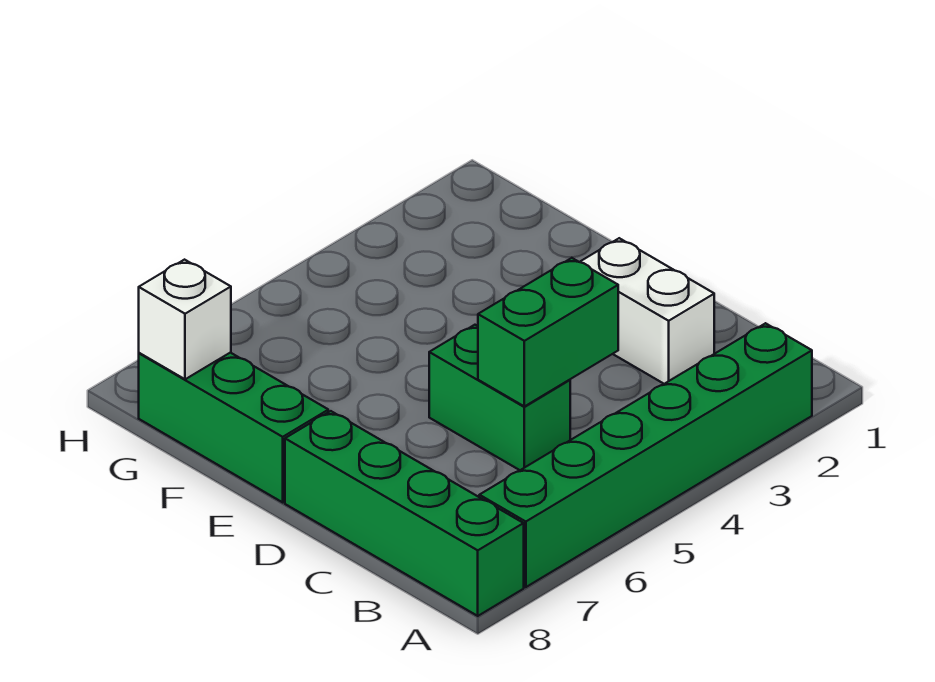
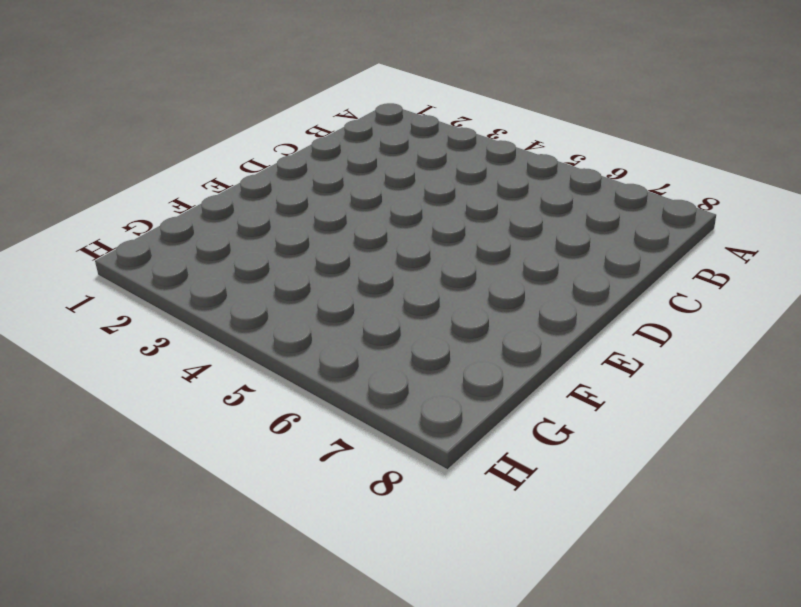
none -> green brick A2:A7 level 1
none -> green brick A8:D8 level 1

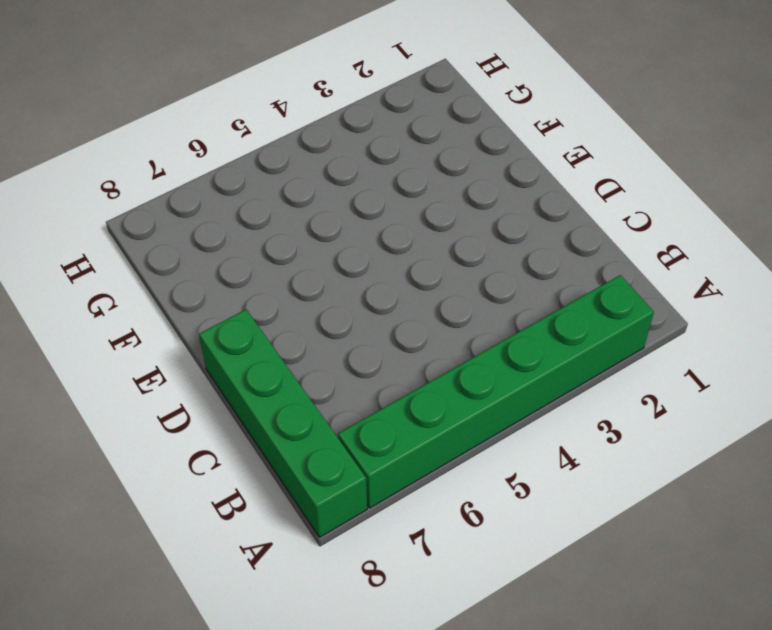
none -> white brick C2:D2 level 1
none -> green brick C5:D5 level 1

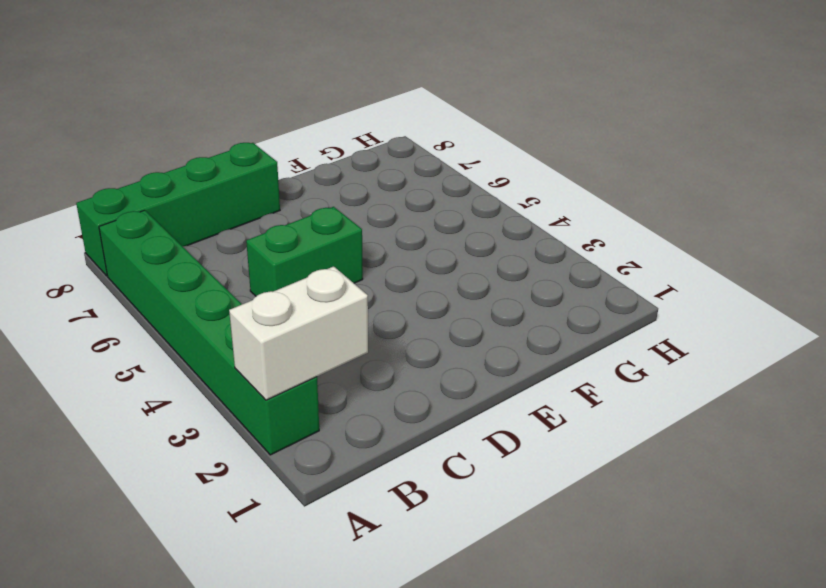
white brick A2:B2 level 2 -> white brick C2:D2 level 1
none -> green brick E8:G8 level 1
none -> green brick C4:C5 level 2

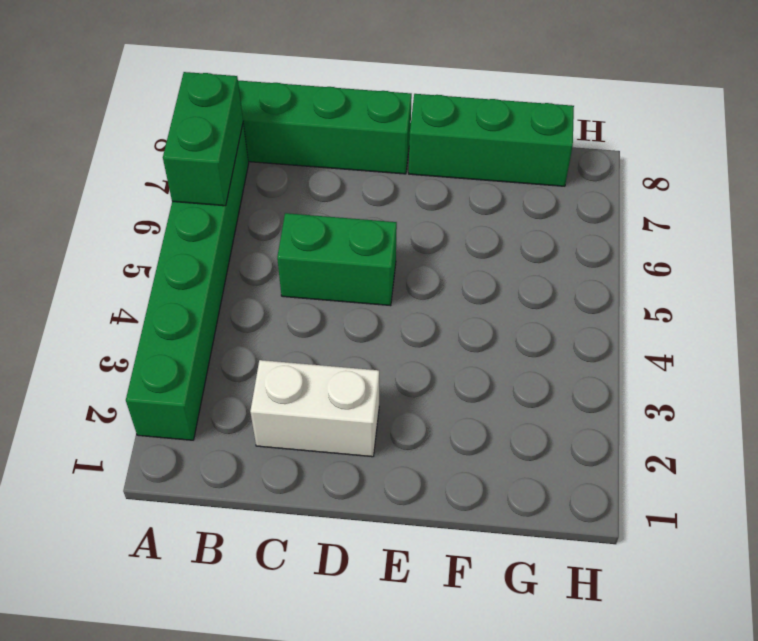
green brick A6:A7 level 2 -> green brick C4:C5 level 2
none -> white brick G8 level 2

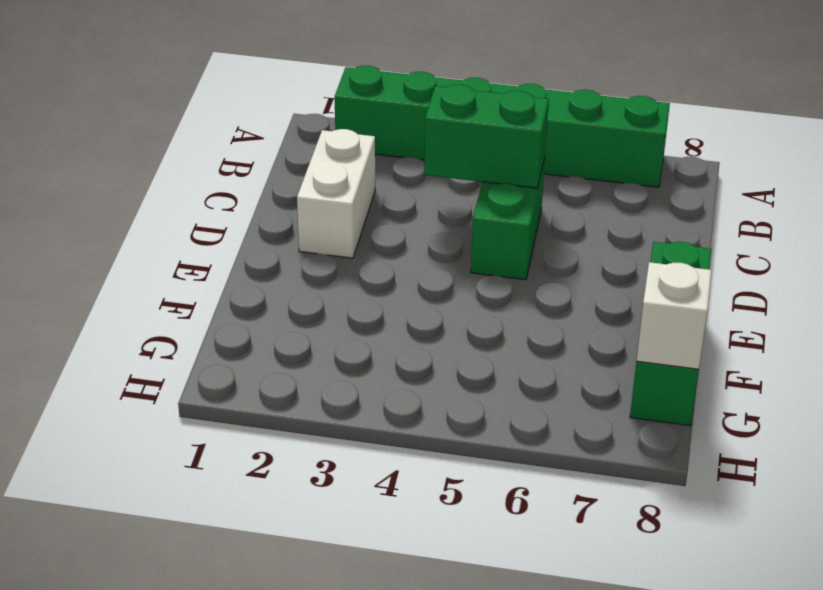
none -> green brick A8:D8 level 1

